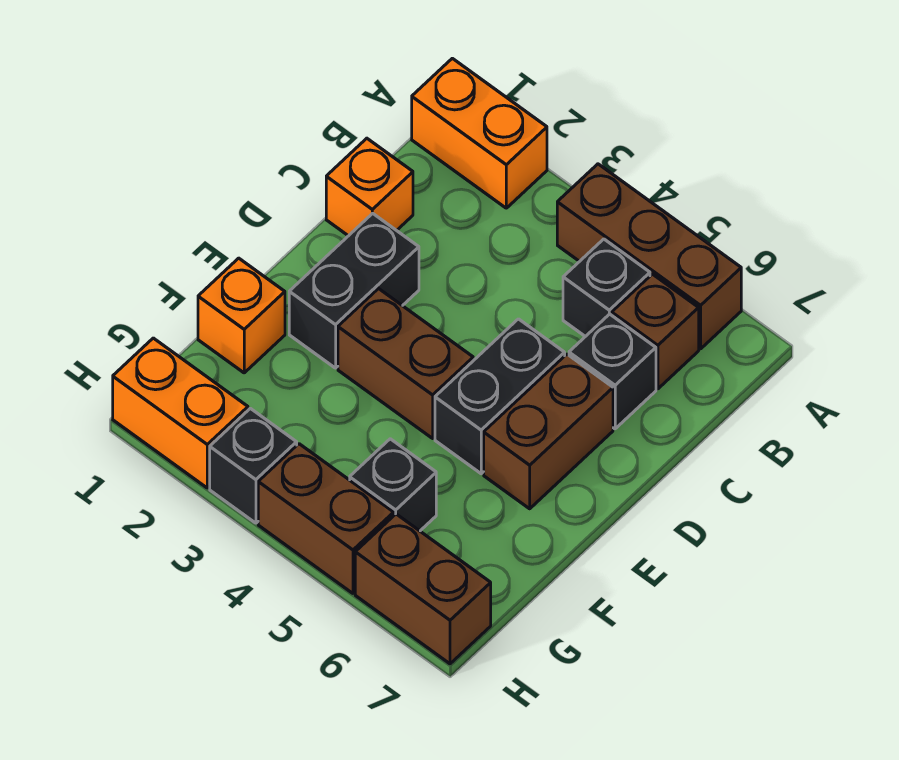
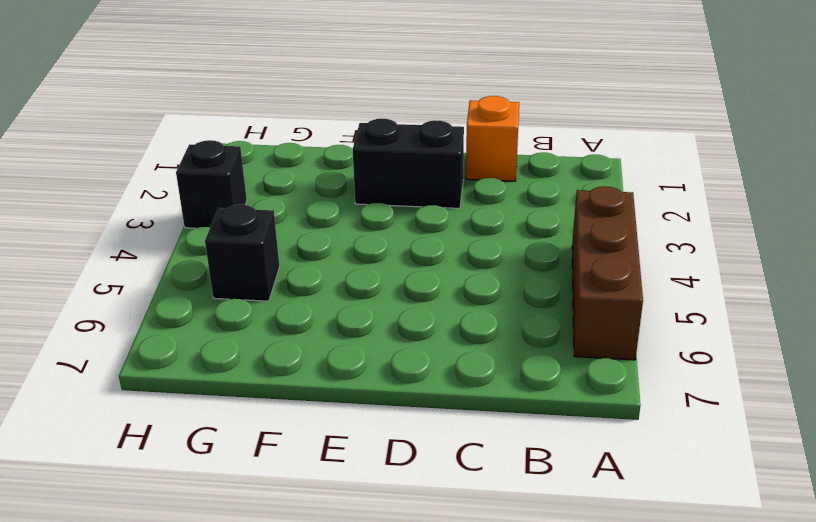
none -> orange brick A1:A2 level 1
none -> black brick B5 level 1
none -> brown brick B6 level 1

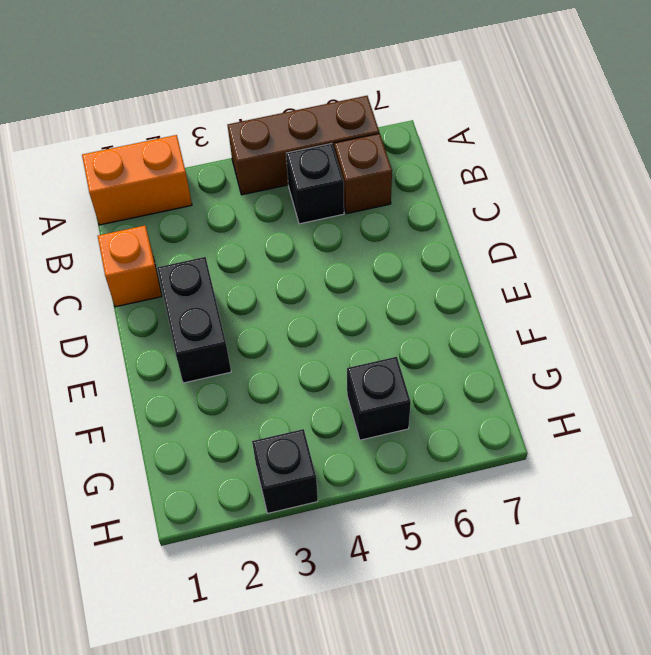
none -> black brick C6 level 1
none -> black brick D5:E5 level 1
none -> brown brick D6:E6 level 1

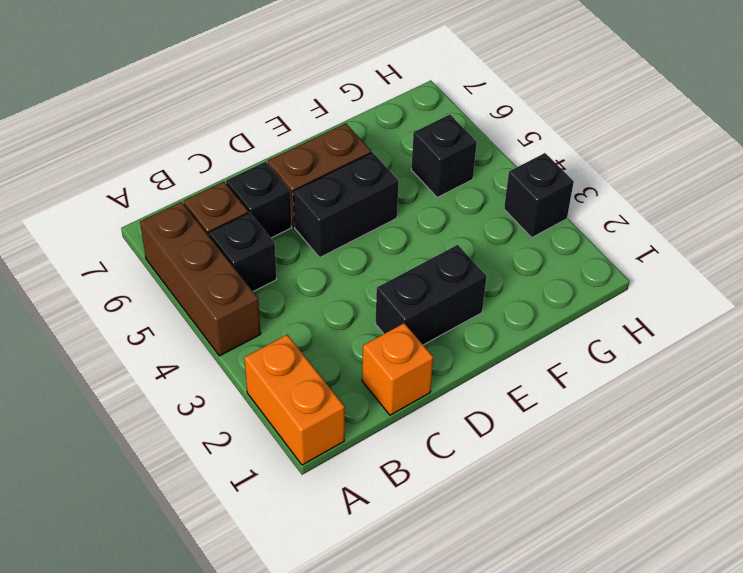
none -> brown brick E3:E4 level 1
none -> orange brick F1 level 1
none -> orange brick H1:H2 level 1

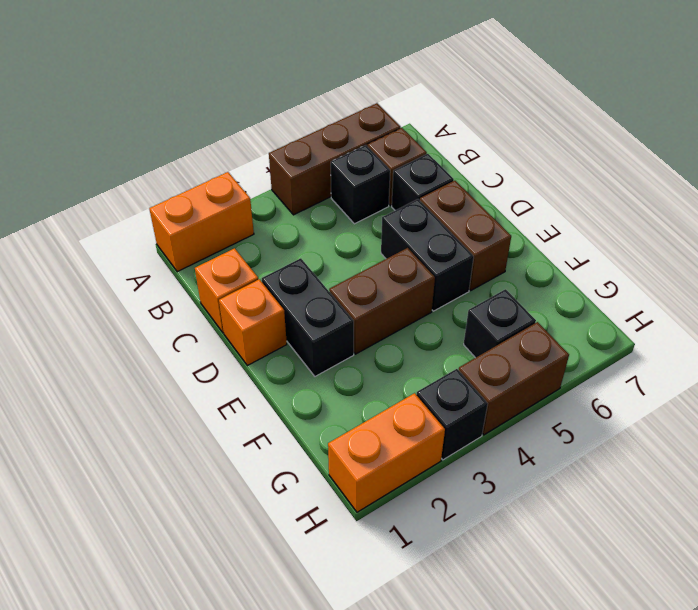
orange brick D1 level 1 -> orange brick F1 level 1
none -> brown brick H6:H7 level 1

